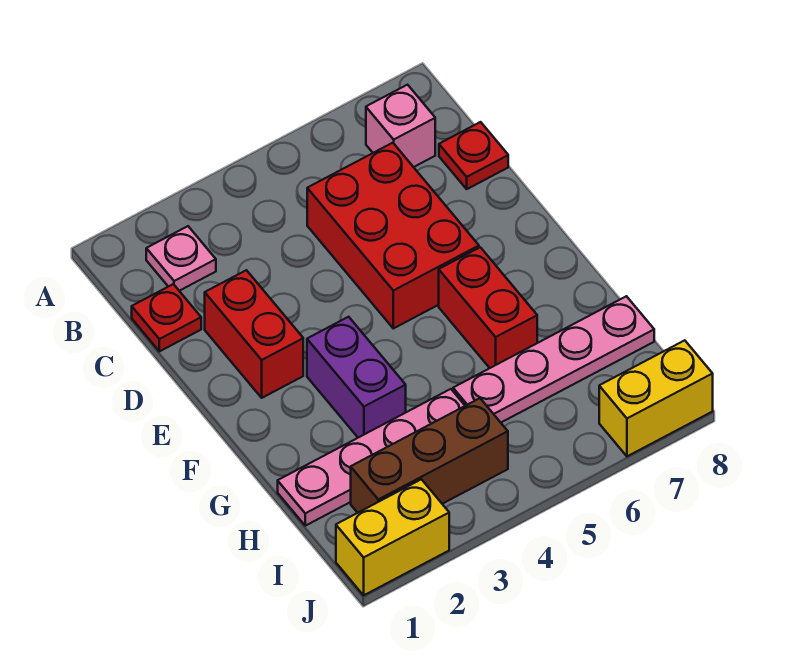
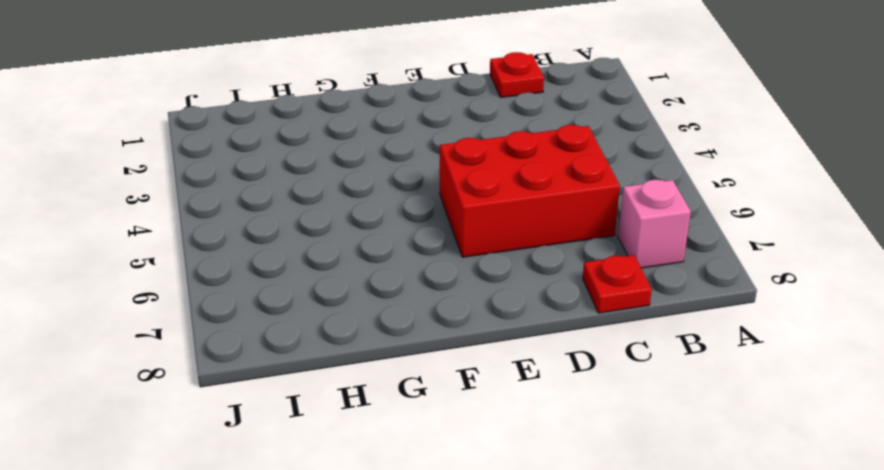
none -> pink plate B2 level 1
none -> red brick D2:E2 level 1
none -> purple brick F3:G3 level 1

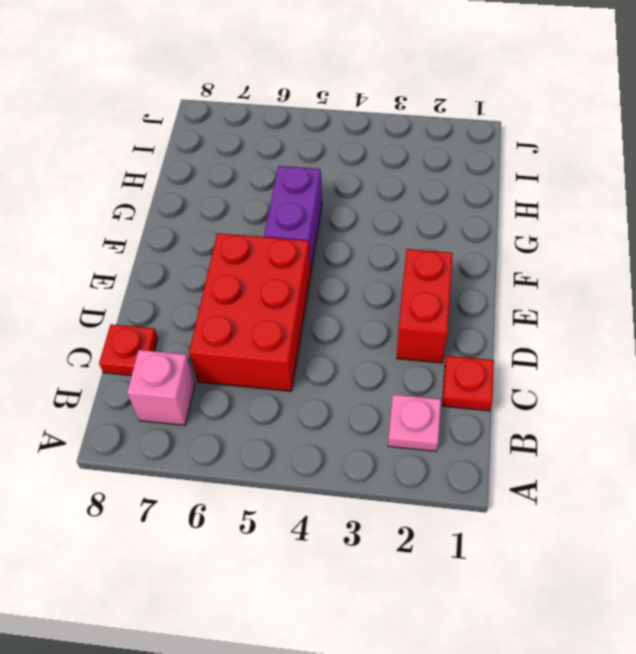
purple brick F5:G5 level 1 -> purple brick F3:G3 level 1
none -> red brick F6:G6 level 1
none -> pink plate H1:H4 level 1
none -> pink plate H5:H8 level 1

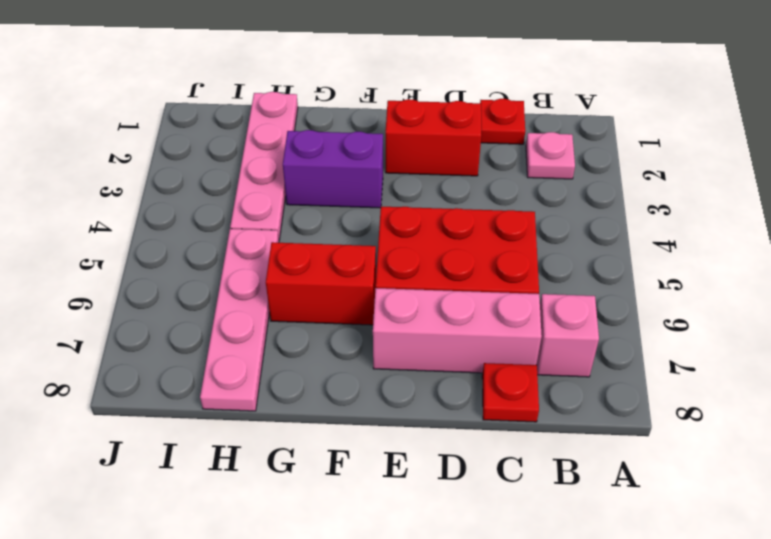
pink brick C7:E7 level 1 -> none
none -> brown brick I2:I4 level 1
none -> yellow brick J1:J2 level 1
none -> yellow brick J7:J8 level 1

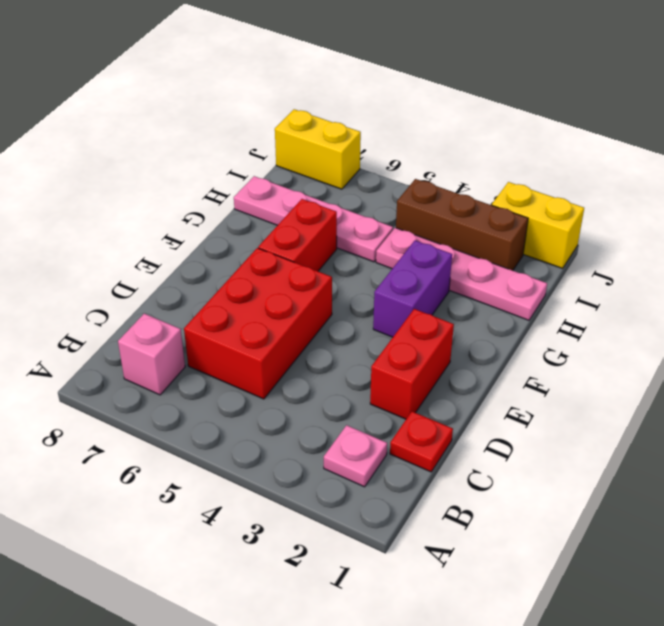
none -> red plate C8 level 1

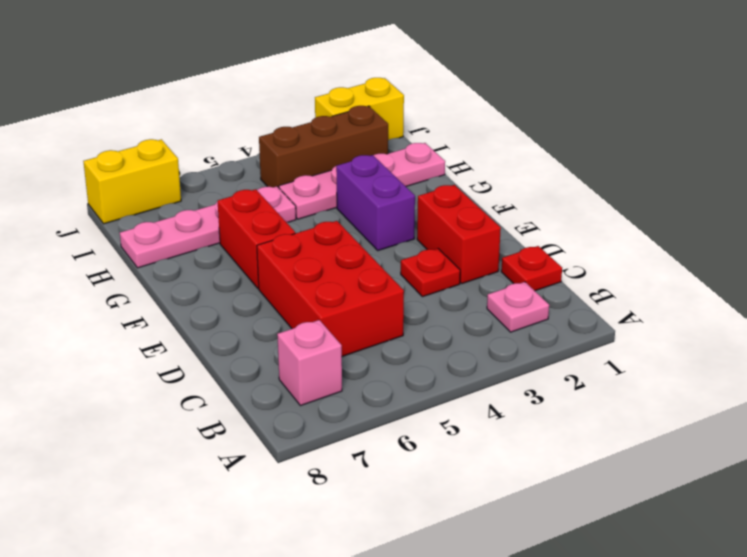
red plate D3 level 1 -> red plate C8 level 1

